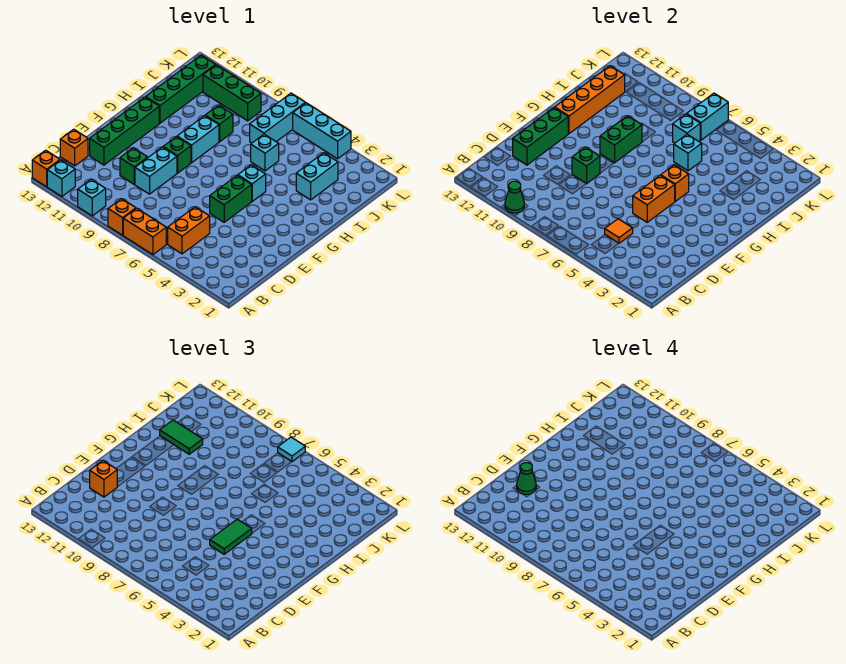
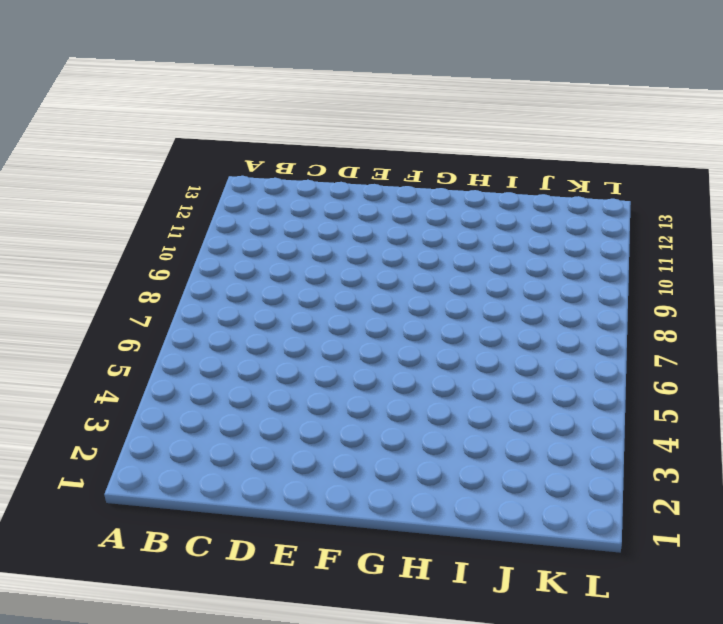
none -> orange brick A6:A7 level 1
none -> orange brick A8 level 1
none -> cyan brick A10 level 1
none -> cyan brick A12 level 1

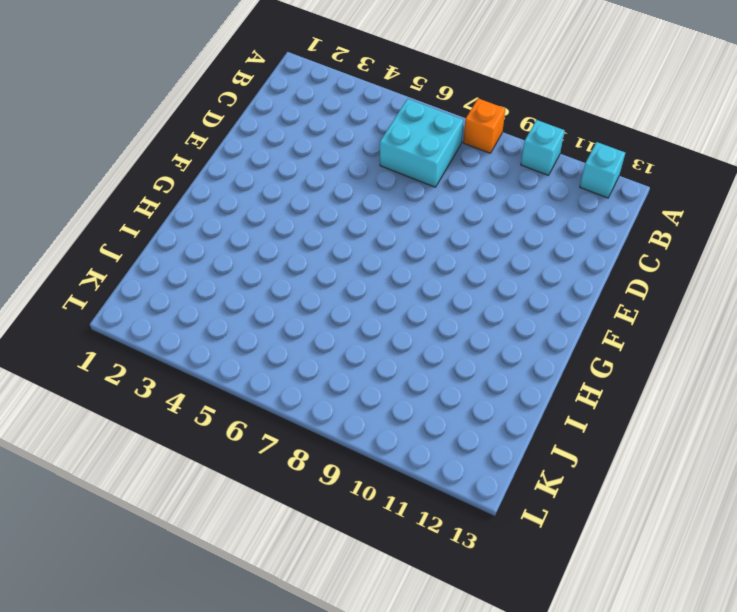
cyan brick B6:C7 level 1 -> none
none -> orange brick A6:A7 level 1
none -> orange brick A13 level 1
none -> orange brick B5:C5 level 1
none -> orange brick C13 level 1

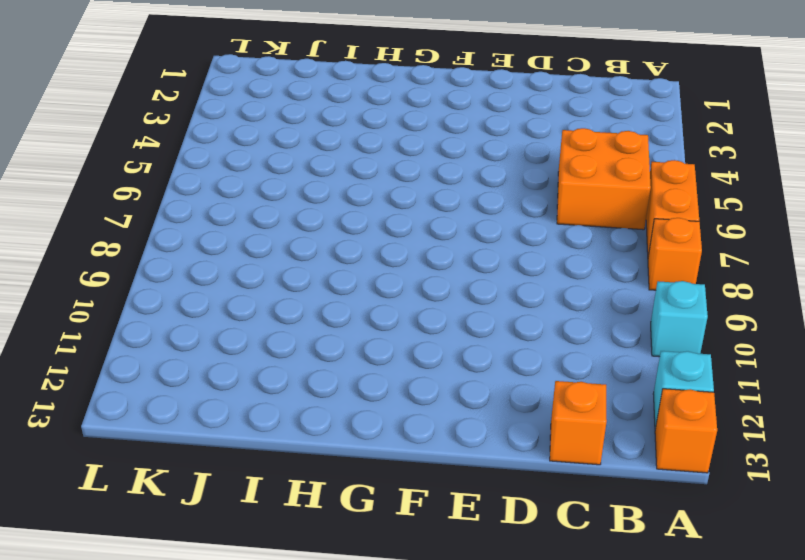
orange brick B5:C6 level 1 -> orange brick B5:C5 level 1
none -> cyan brick D9:E9 level 1
none -> green brick D10 level 1
none -> green brick D12:G12 level 1
none -> green brick E5:F5 level 1

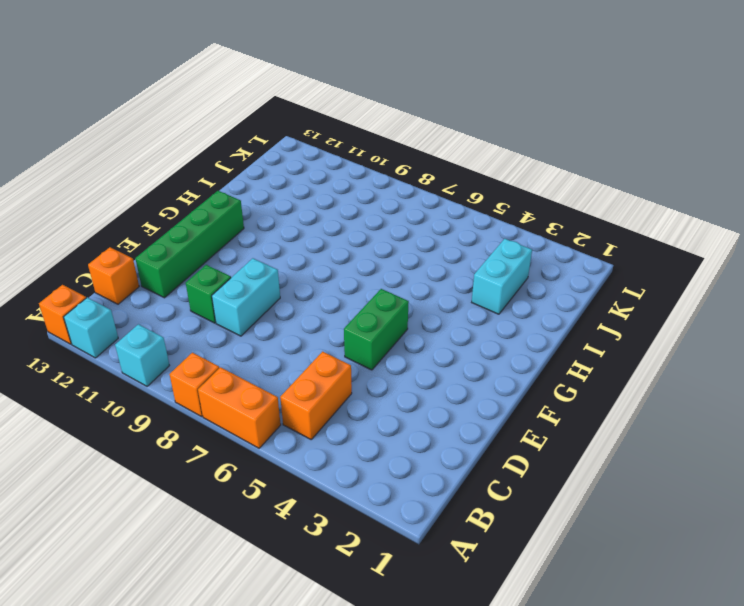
none -> green brick F9 level 1
none -> cyan brick G5 level 1
none -> cyan brick G9:H9 level 1
none -> green brick H12:K12 level 1

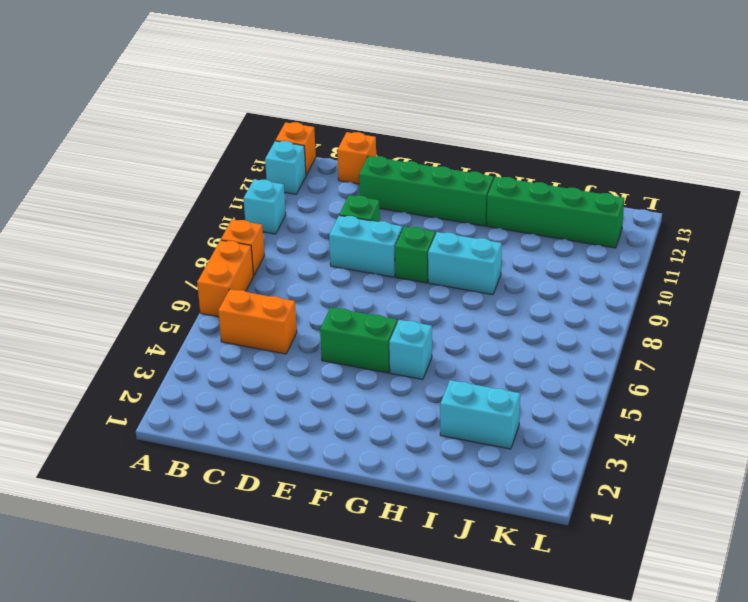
none -> cyan brick I6 level 1
none -> green brick I9 level 1
none -> cyan brick J7:L7 level 1
none -> green brick K9:K11 level 1

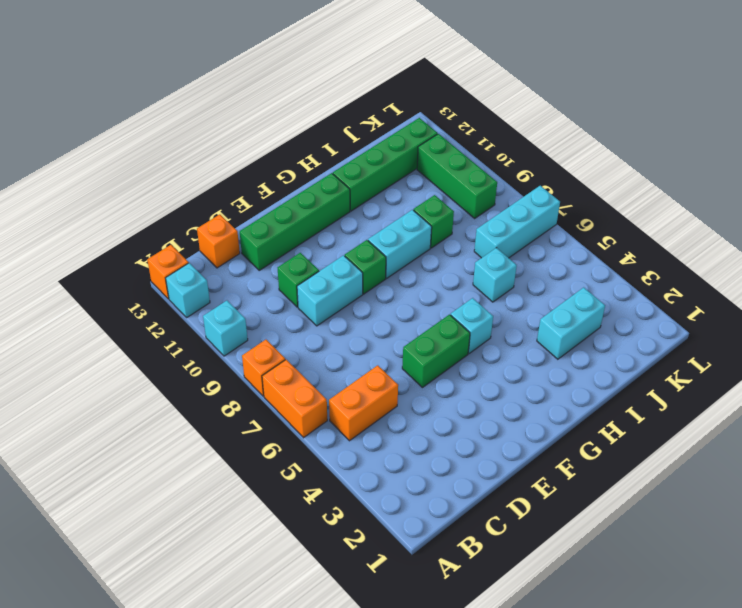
none -> cyan brick L4:L6 level 1
none -> green cone A10 level 2
none -> orange tile C5 level 2
none -> green brick D12:F12 level 2

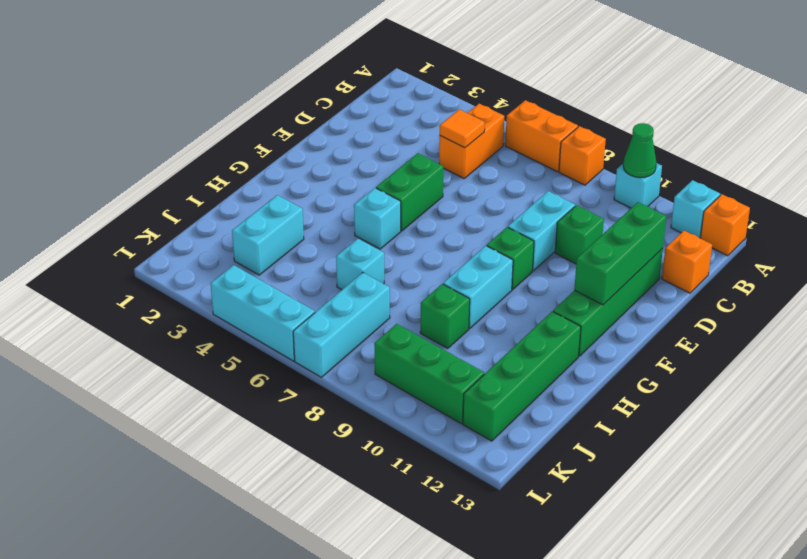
none -> orange brick E5:F5 level 2
none -> green brick E9 level 2
none -> orange brick G5 level 2
none -> green brick G9:H9 level 2

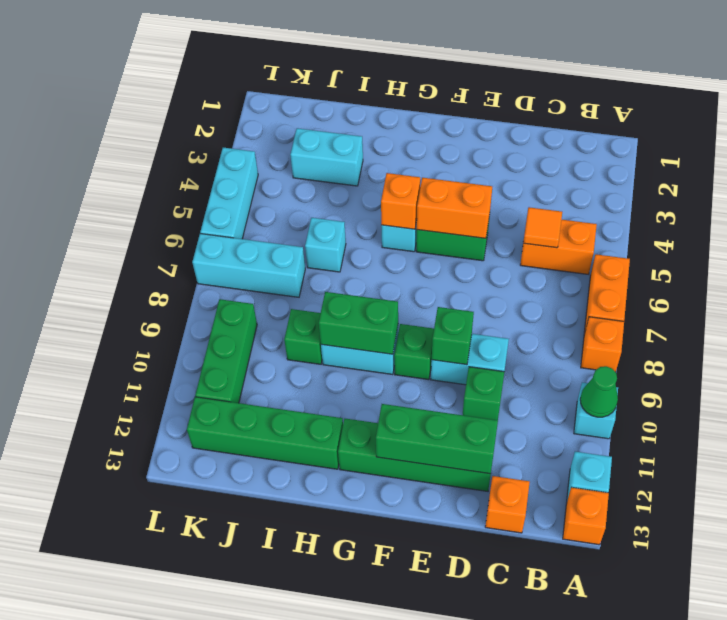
none -> orange brick G12:J12 level 2
none -> cyan brick I6 level 2
none -> cyan brick J7 level 2
none -> cyan brick K7:L7 level 2

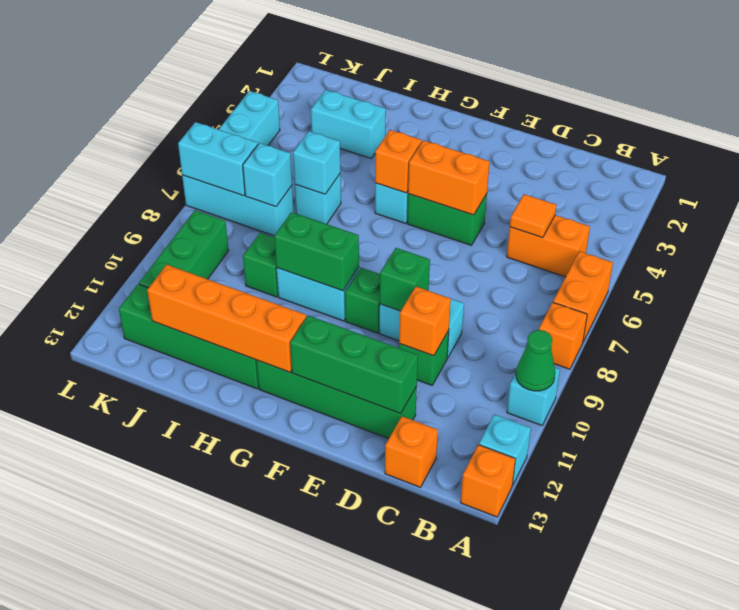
orange brick D10 level 2 -> orange brick D12 level 3
none -> green tile E5:F5 level 3
none -> green tile I11:I12 level 3
none -> cyan tile L7 level 3
none -> green cone D12 level 4

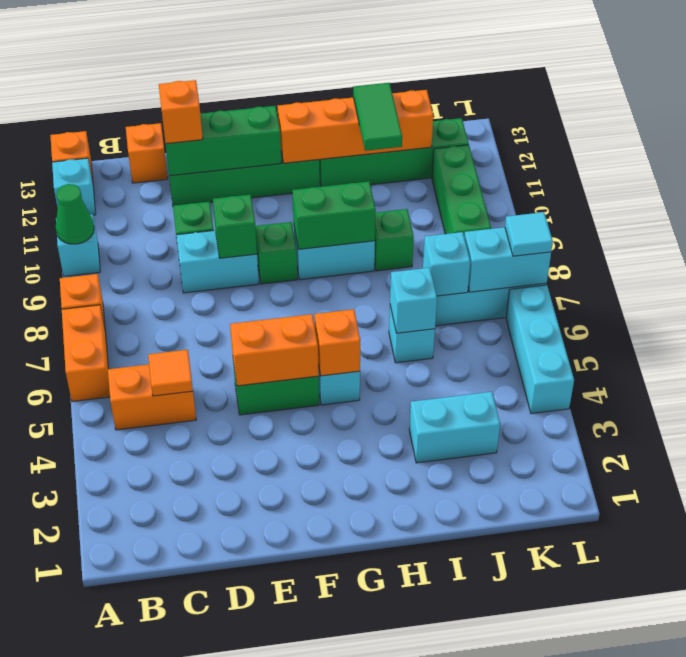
none -> green tile E5:F5 level 3
none -> green cone D12 level 4

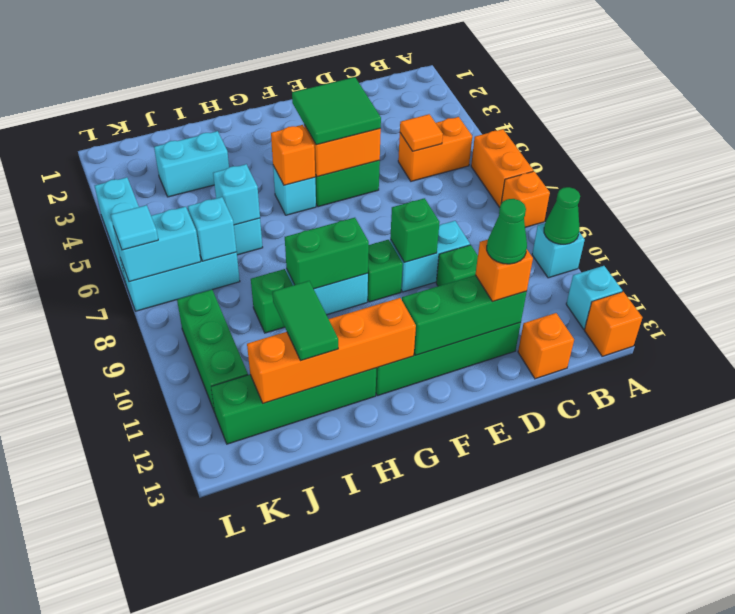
green tile E4:F5 level 3 -> green tile E5:F5 level 3

